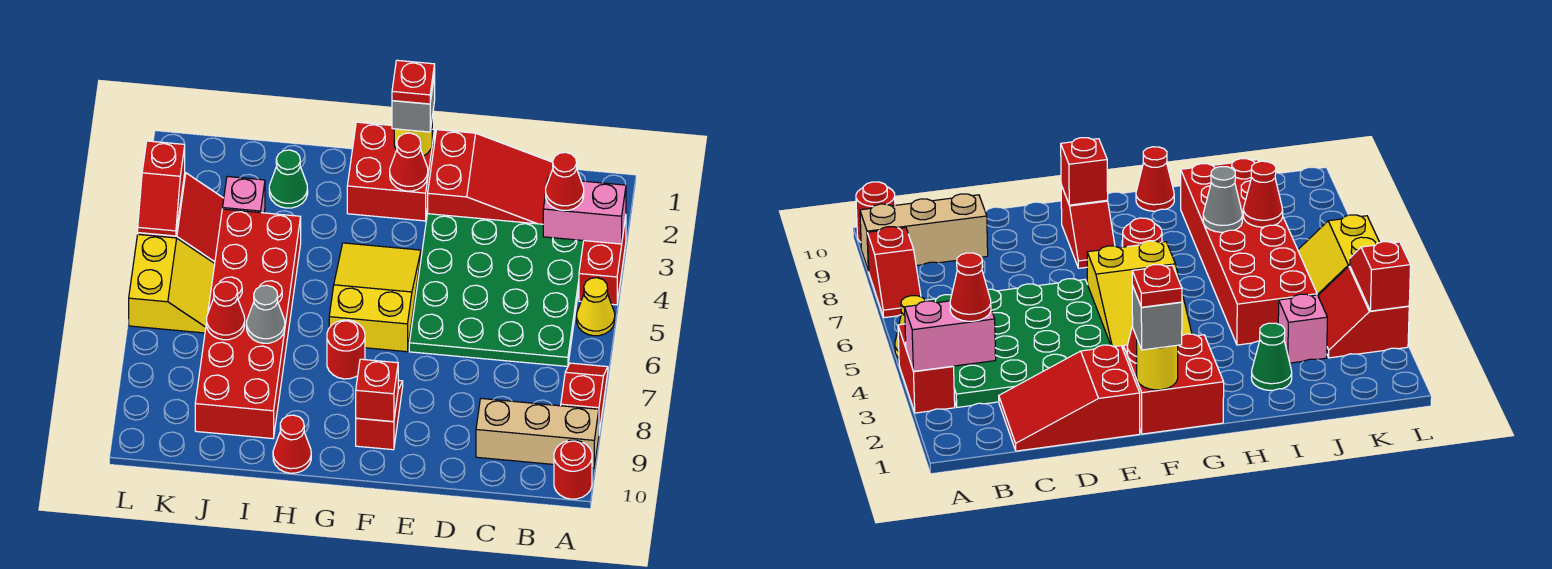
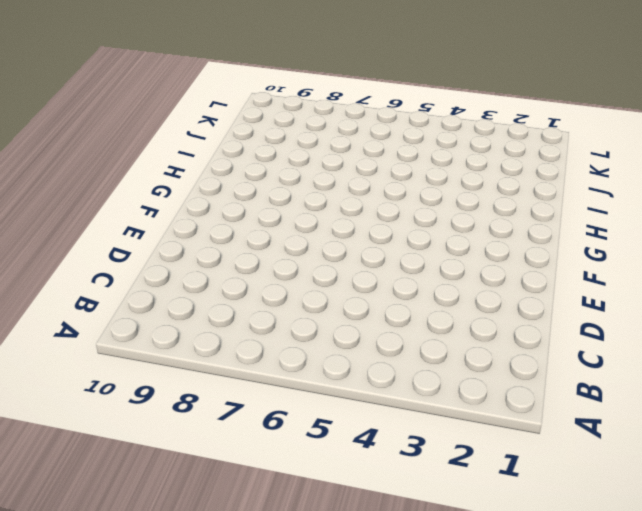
none -> red brick A3:A4 level 1
none -> yellow cone A5 level 1
none -> red slope A7:A8 level 1 top 8

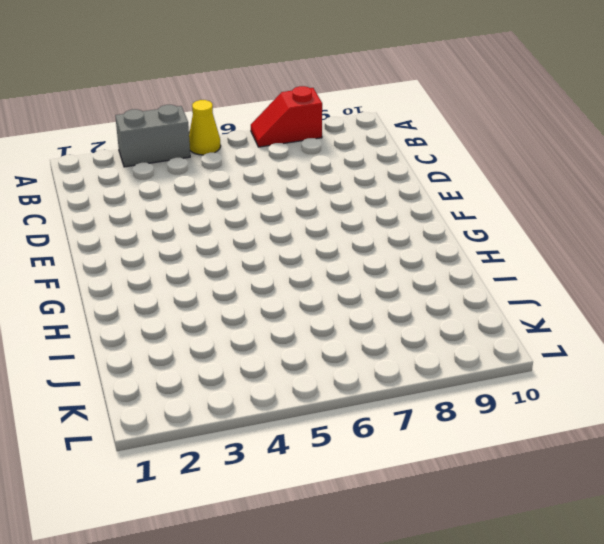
grey brick A3:A4 level 1 -> red brick A3:A4 level 1
none -> tan brick A9:C9 level 1
none -> red round brick A10 level 1
none -> green plate B3:E6 level 1

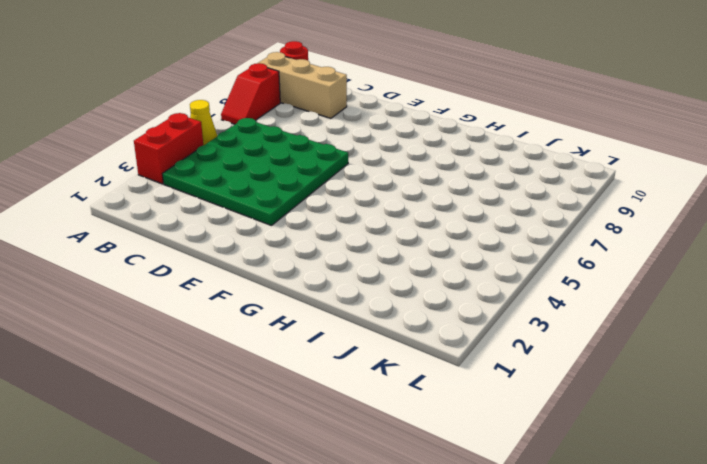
none -> red slope C1:E2 level 1 top E
none -> red brick F1:G2 level 1
none -> yellow slope F4:G6 level 1 top 6

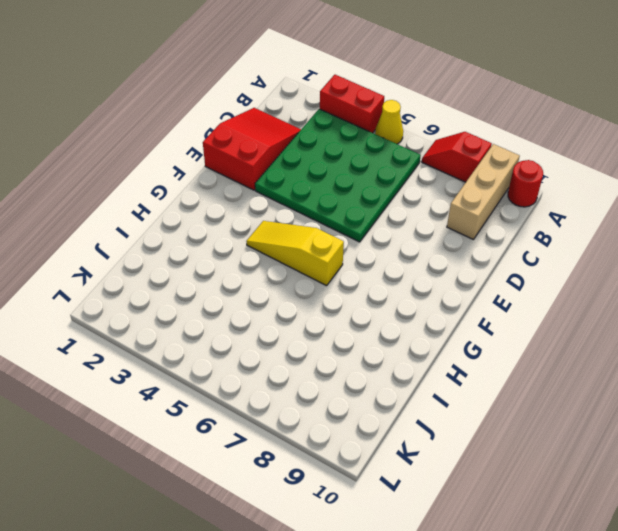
yellow slope G4:G6 level 1 top 6 -> yellow slope F4:G6 level 1 top 6
none -> red brick F1:G2 level 1
none -> red slope F8:F9 level 1 top 9
none -> red round brick G7 level 1

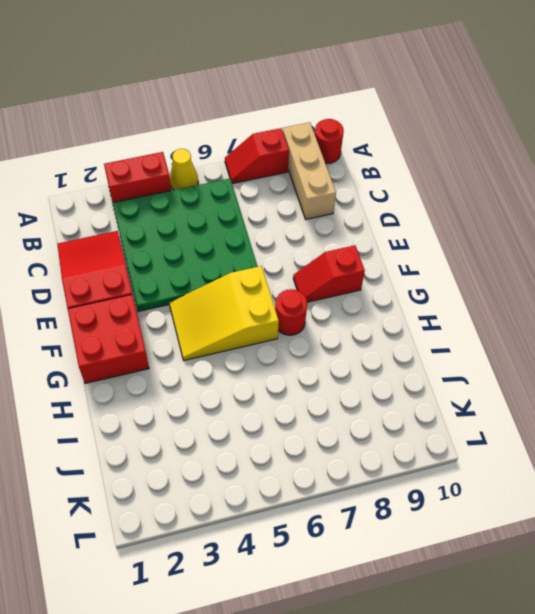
none -> red cone H10 level 1
none -> green cone I2 level 1
none -> red brick I4:J9 level 1

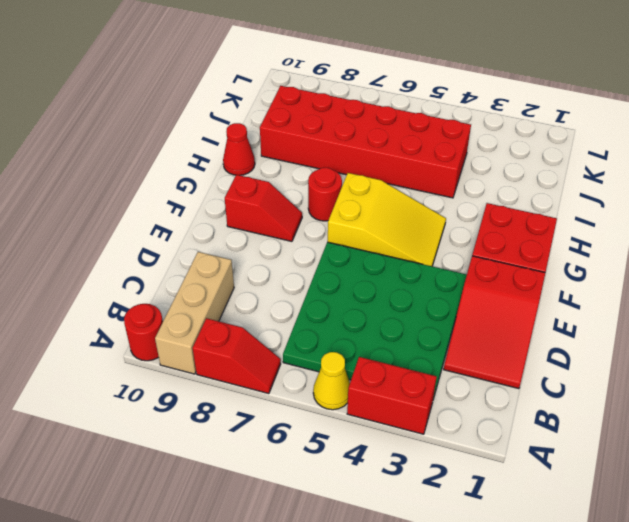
none -> green cone I2 level 1
none -> pink brick J3 level 1
none -> red slope K3:L4 level 1 top L

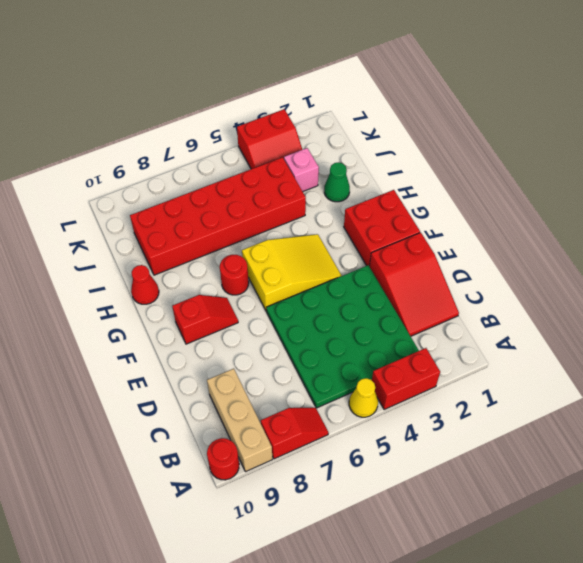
none -> yellow slope K5:L6 level 1 top L
none -> pink brick A3:B3 level 2
none -> yellow round brick F1 level 2

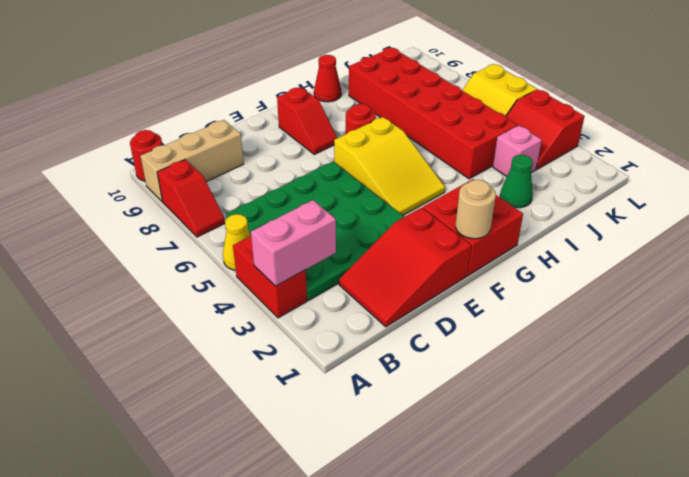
tan round brick F1 level 2 -> yellow round brick F1 level 2
none -> red cone F2 level 2
none -> red brick F9 level 2
none -> grey cone I7 level 2

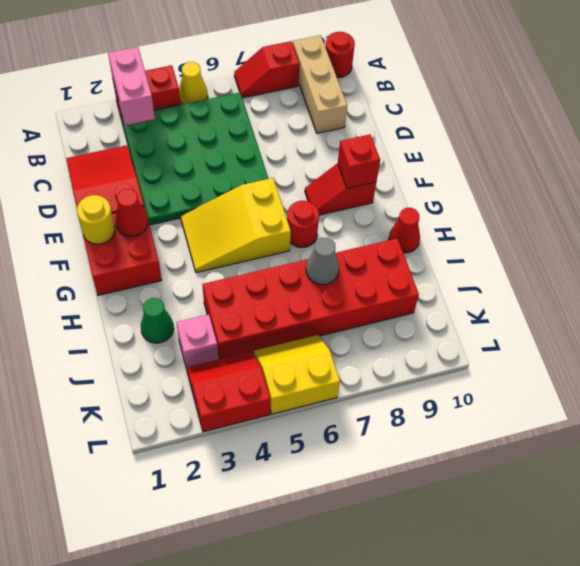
none -> red cone J7 level 2
none -> red slope L3:L4 level 2 top 3
none -> red cone B3 level 3

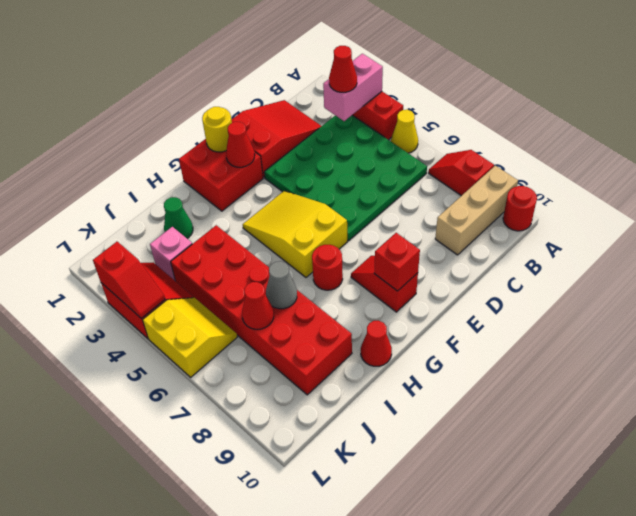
none -> grey brick F1 level 3
none -> red plate F1 level 4

